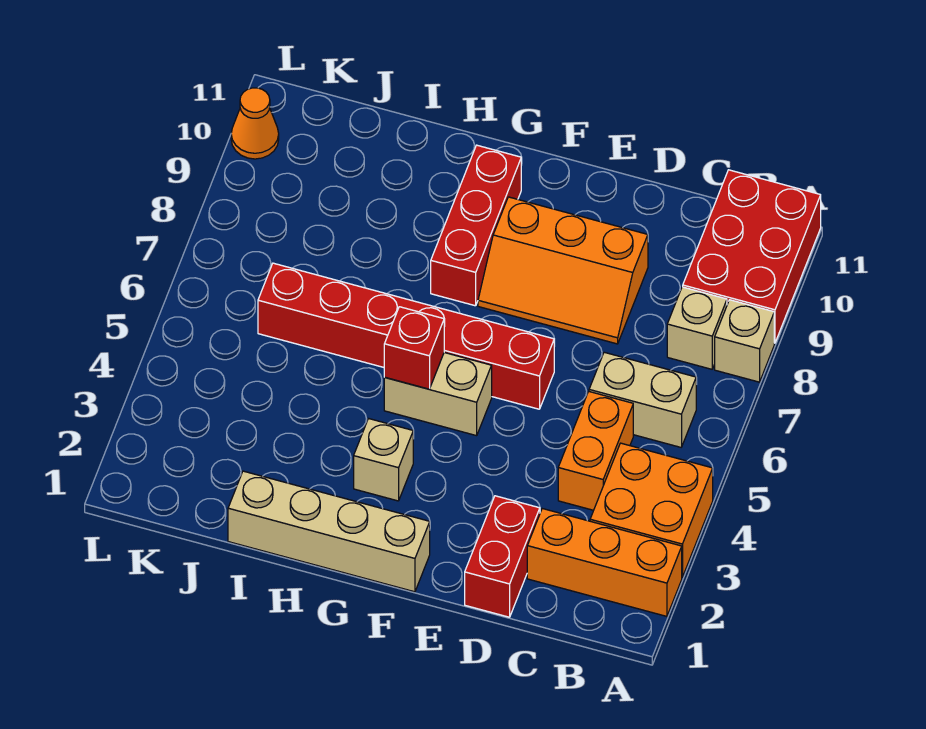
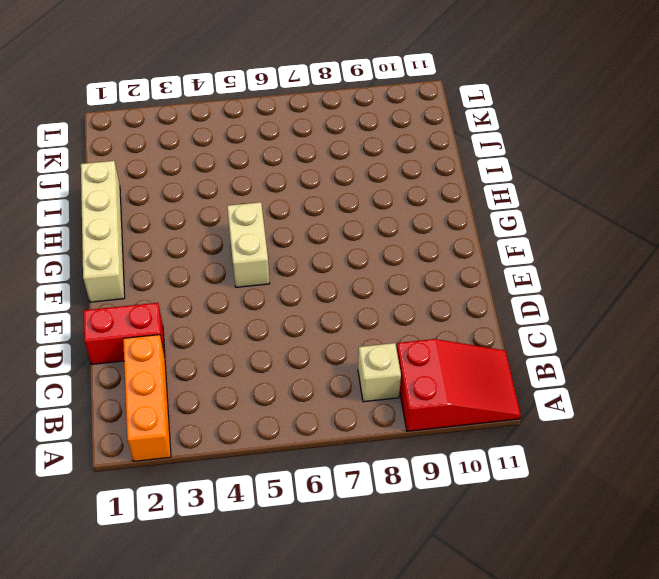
red slope A9:B11 level 1 top 9 -> red brick A9:B11 level 1
none -> orange brick A3:B4 level 1
none -> tan brick A8 level 1
none -> tan brick B6:C6 level 1

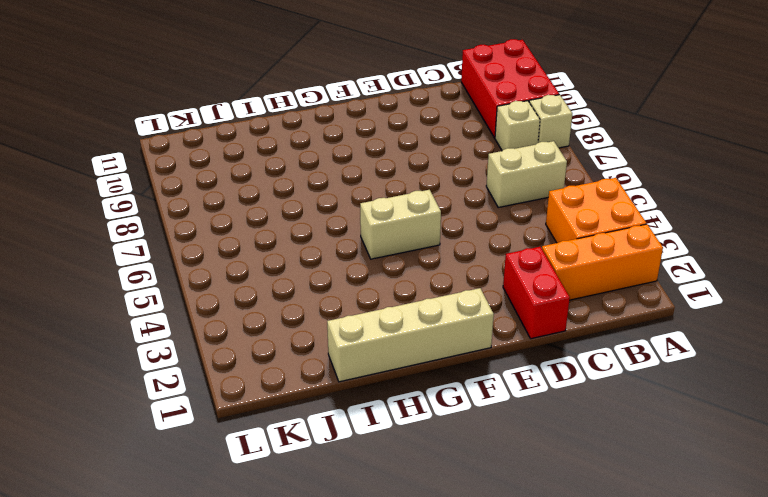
none -> orange brick C4:C5 level 1
none -> orange slope D8:F9 level 1 top 9
none -> red brick E6:J6 level 1

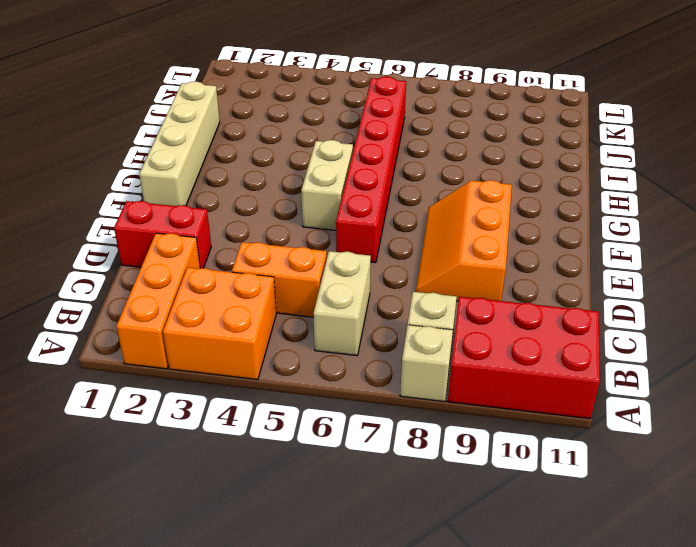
none -> tan brick G3 level 1
none -> red brick G8:G10 level 1
none -> orange cone L10 level 1

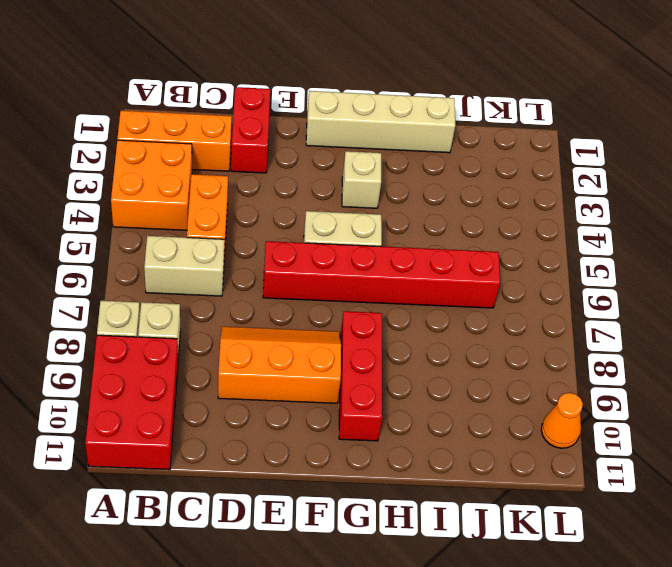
none -> red brick G5 level 2

